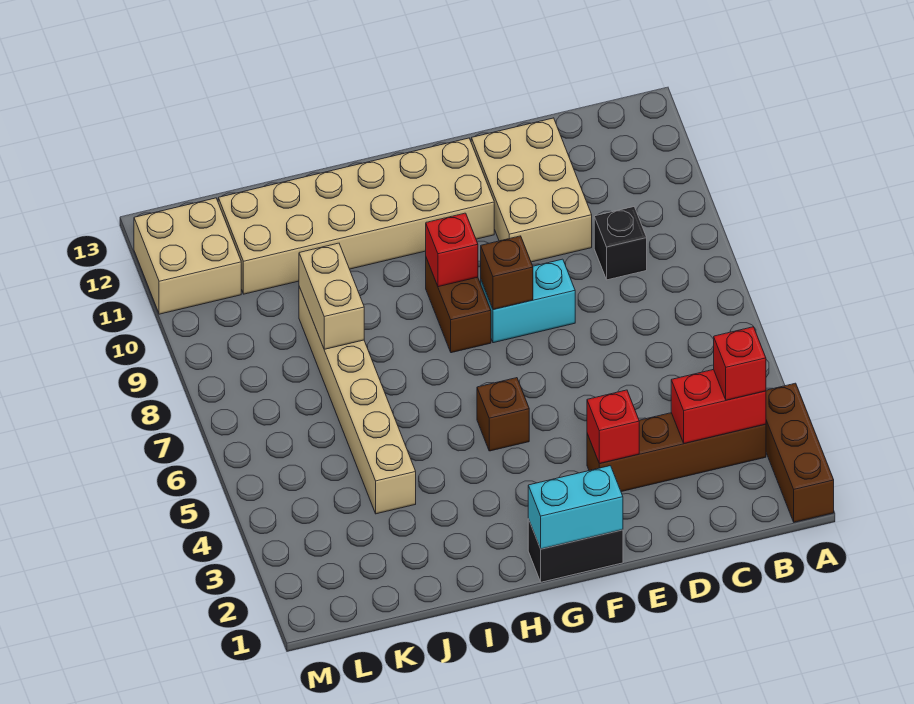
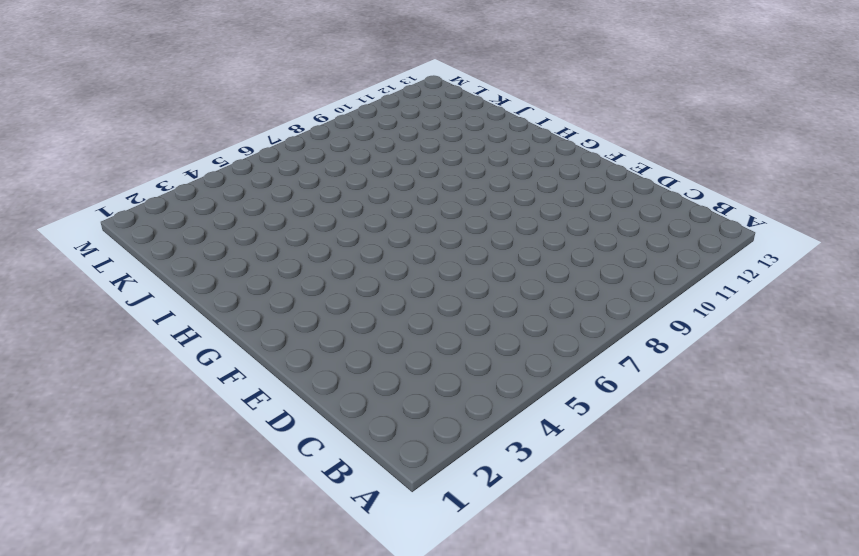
none -> brown brick A1:A3 level 1
none -> brown brick B3:E3 level 1
none -> black brick C9 level 1

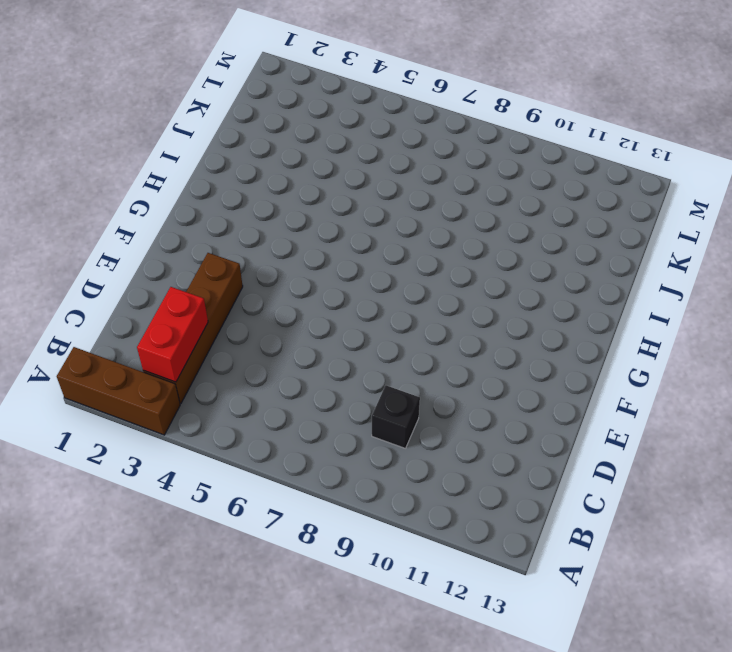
none -> tan brick D10:E12 level 1
none -> cyan brick E8:F8 level 1
none -> black brick F1:G1 level 1

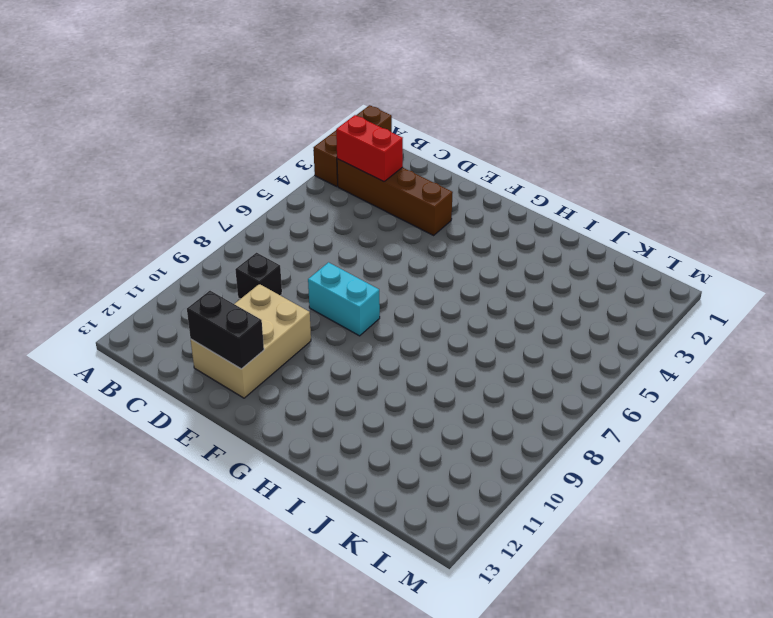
black brick D12:E12 level 2 -> black brick F1:G1 level 1
none -> tan brick F11:K12 level 1
none -> brown brick G5 level 1
none -> brown brick G8:G9 level 1

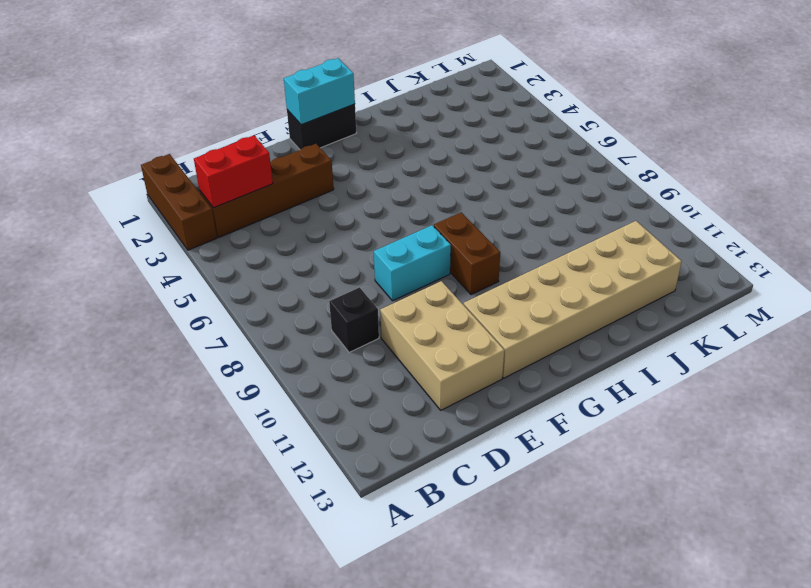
none -> brown brick G5 level 1
none -> tan brick J4:J9 level 1
none -> tan brick L11:M12 level 1

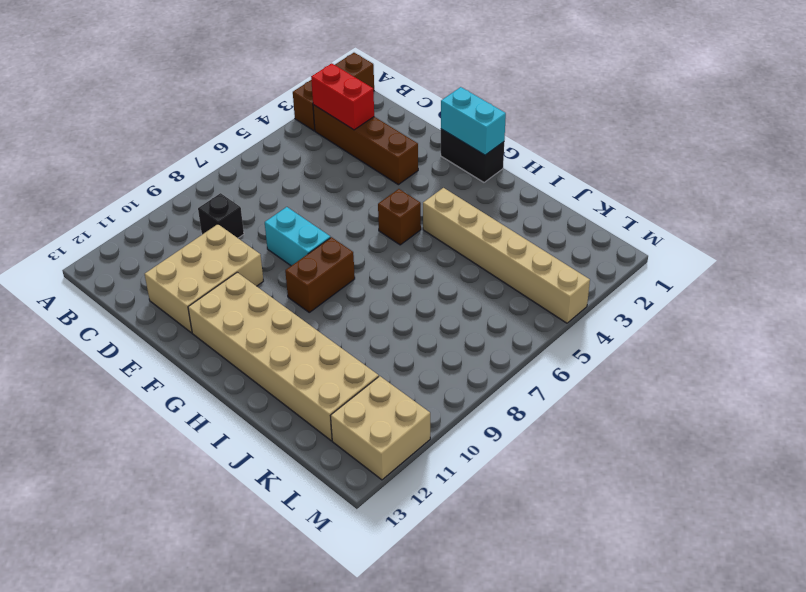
tan brick H4:M4 level 1 -> tan brick J4:J9 level 1
none -> red brick E3 level 2
none -> brown brick F8 level 2
none -> red brick G9 level 2

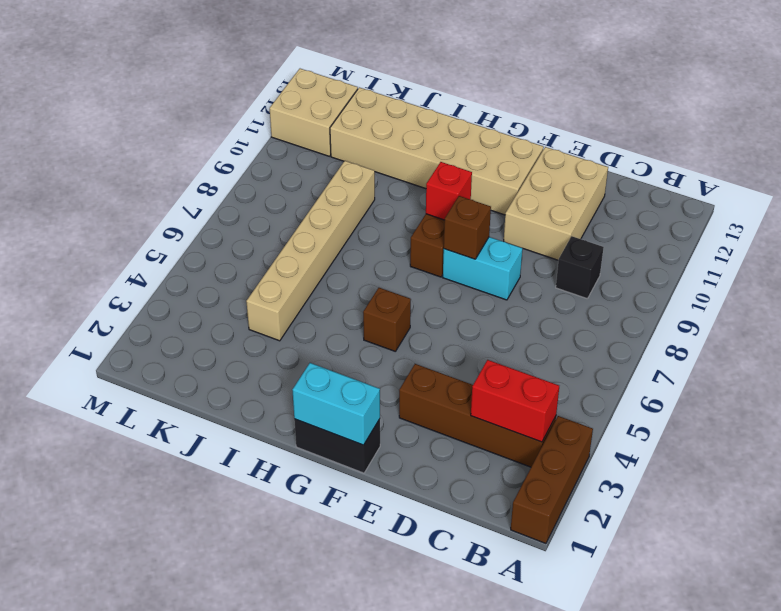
none -> red brick E3 level 2
none -> tan brick J8:J9 level 2
none -> red brick B3 level 3

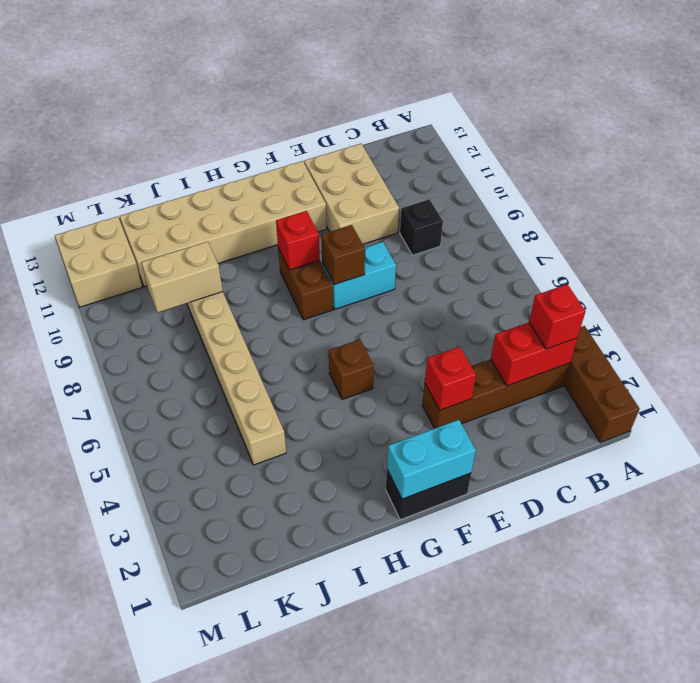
tan brick J9:K9 level 2 -> tan brick J8:J9 level 2

